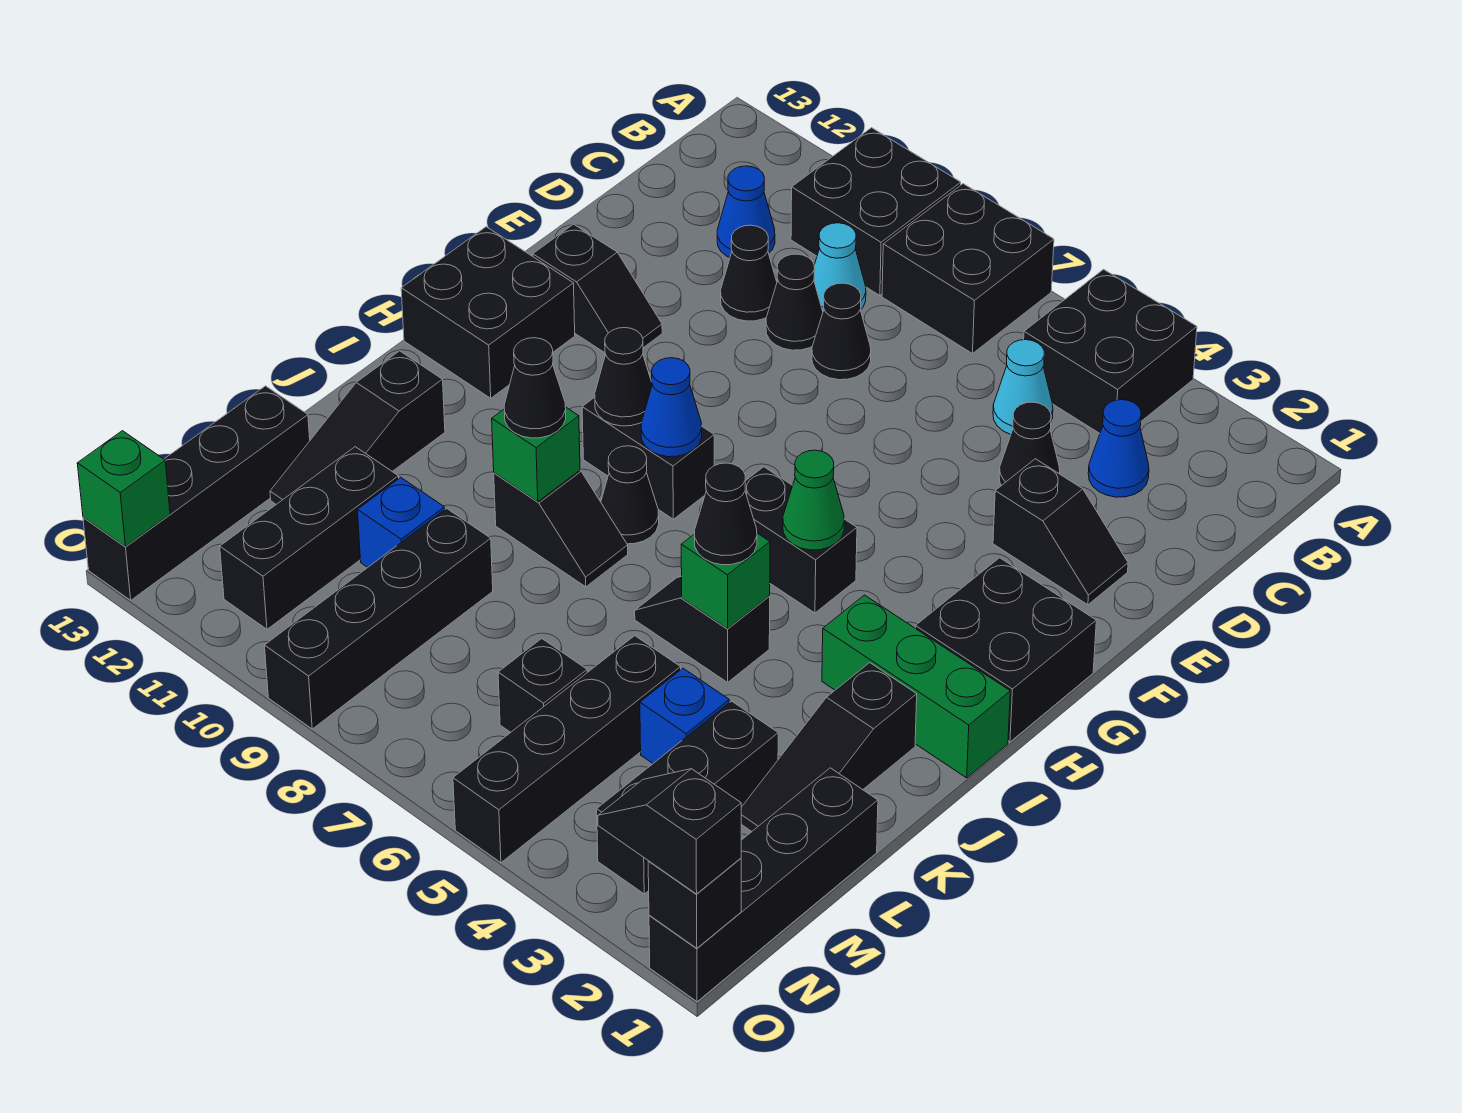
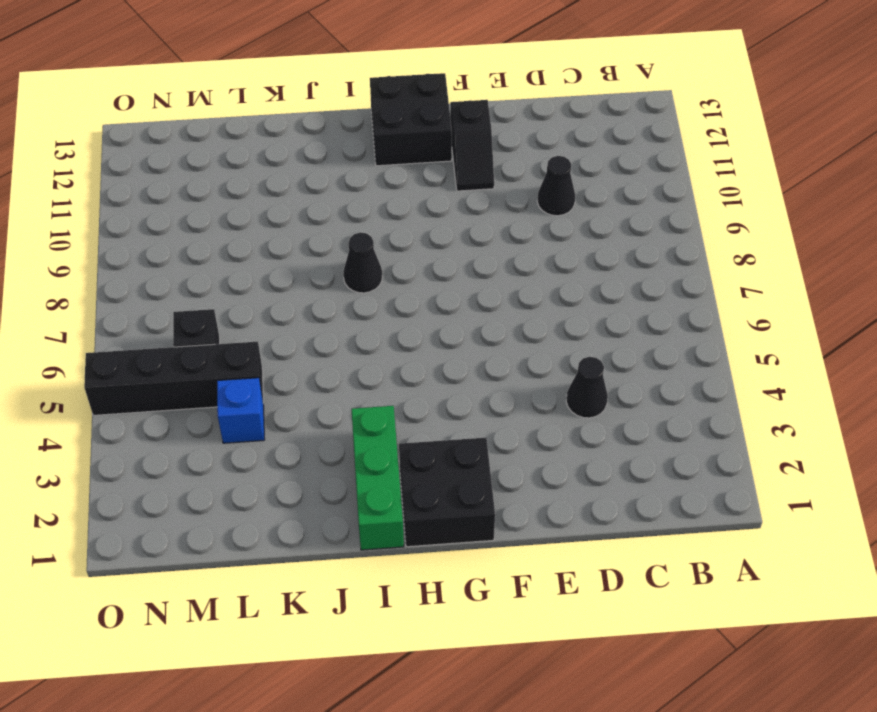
none -> black brick A4:B5 level 1
none -> black brick A7:B8 level 1
none -> black brick A9:B10 level 1
none -> blue cone C3 level 1

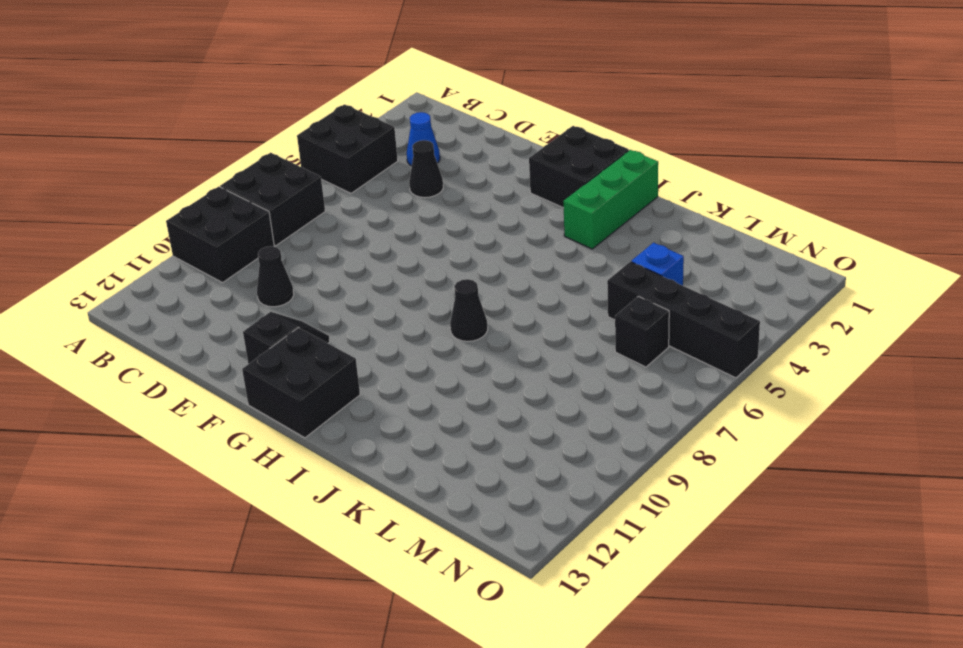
none -> cyan cone C5 level 1
none -> cyan cone C9 level 1
none -> blue cone C11 level 1
none -> black cone D8 level 1

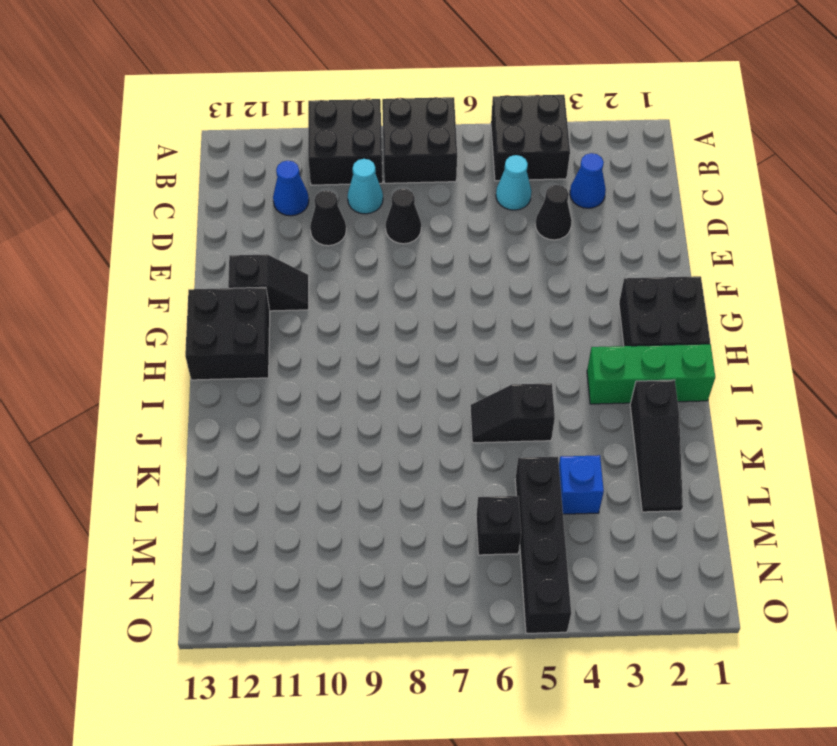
none -> black cone D9 level 1
none -> black slope E2:E3 level 1 top 3
none -> black brick H5:H6 level 1
none -> black brick H8:H9 level 1

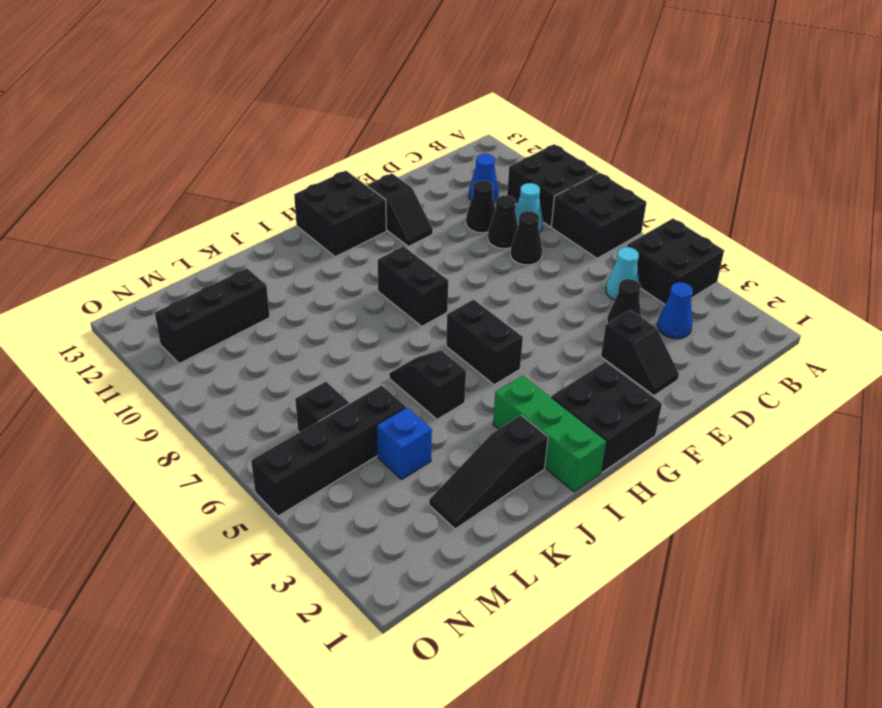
none -> black cone I8 level 1
none -> black slope J8:J9 level 1 top 9
none -> black slope J12:L12 level 1 top J
none -> black brick L1:O1 level 1

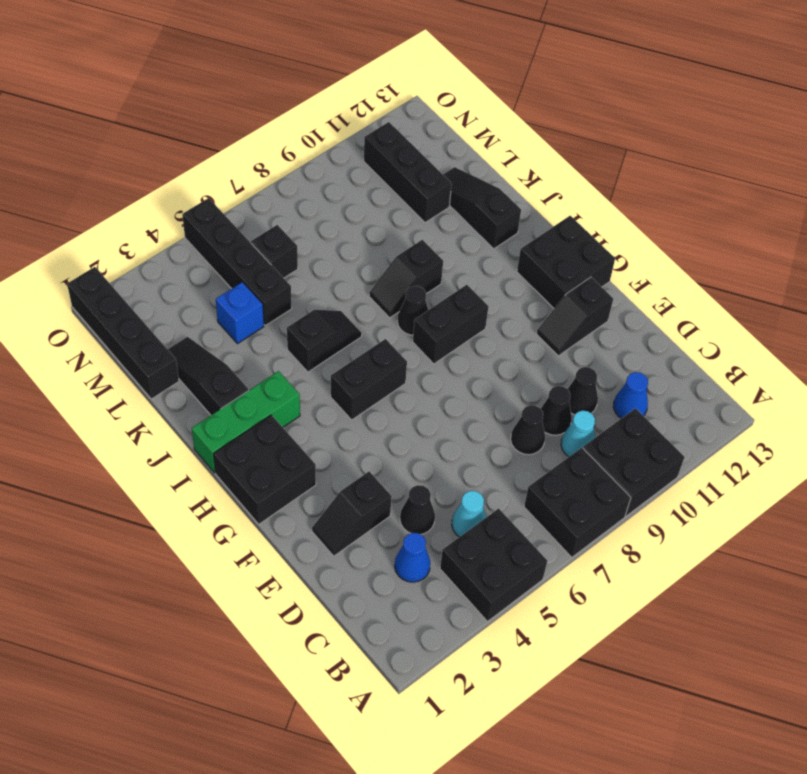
none -> black brick L3:N3 level 1
none -> black brick L9:O9 level 1
none -> blue brick L10 level 1
none -> black brick L13:O13 level 1

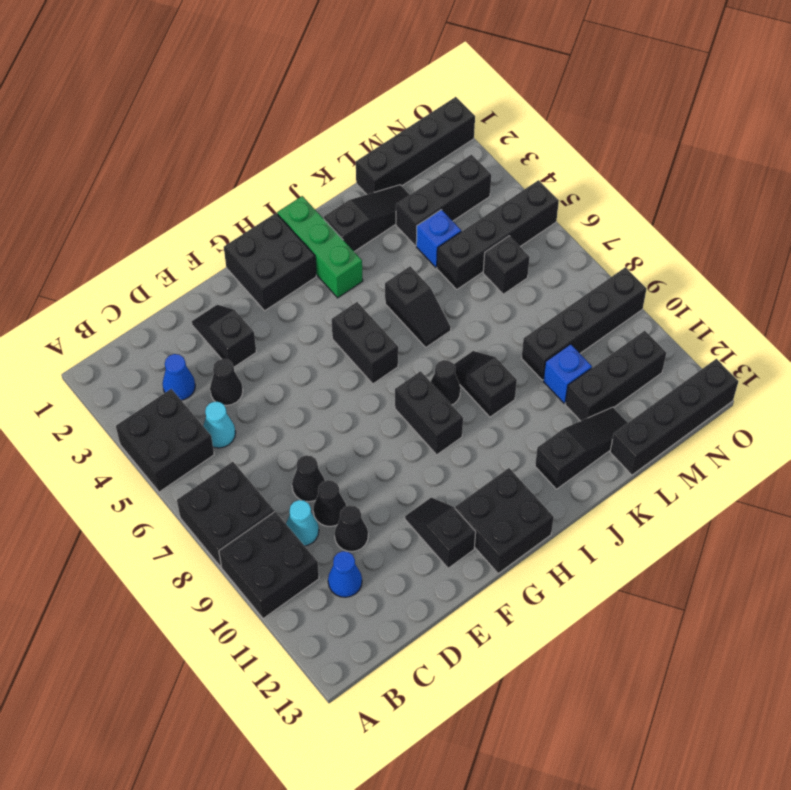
none -> green cone H5 level 2
none -> blue cone H8 level 2
none -> black cone H9 level 2
none -> green brick J5 level 2

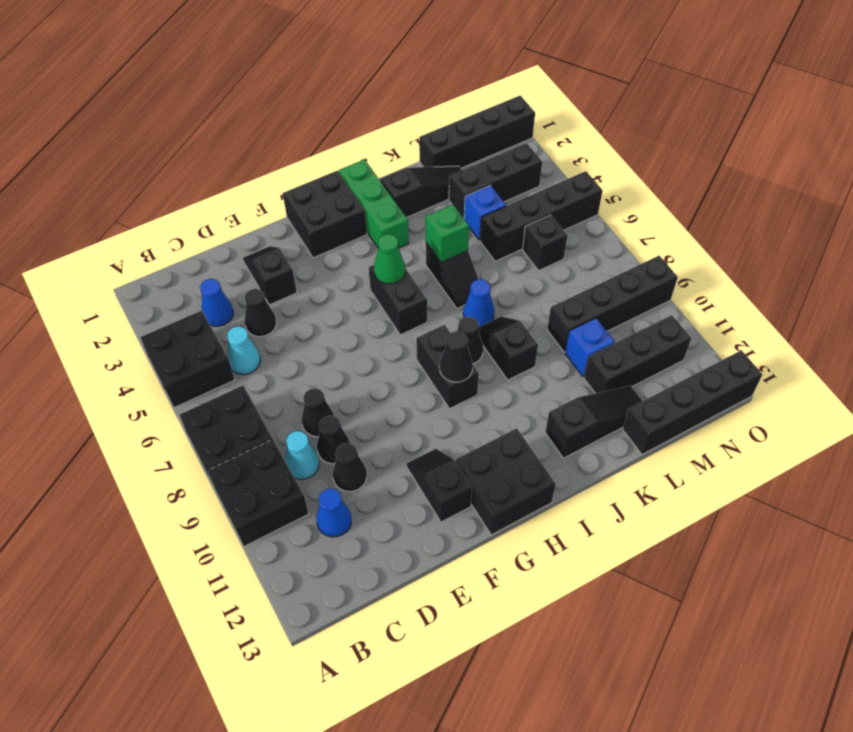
blue cone J7 level 1 -> blue cone H8 level 2
none -> green brick J9 level 2
none -> black brick O1 level 2
none -> green brick O13 level 2
none -> black cone J5 level 3

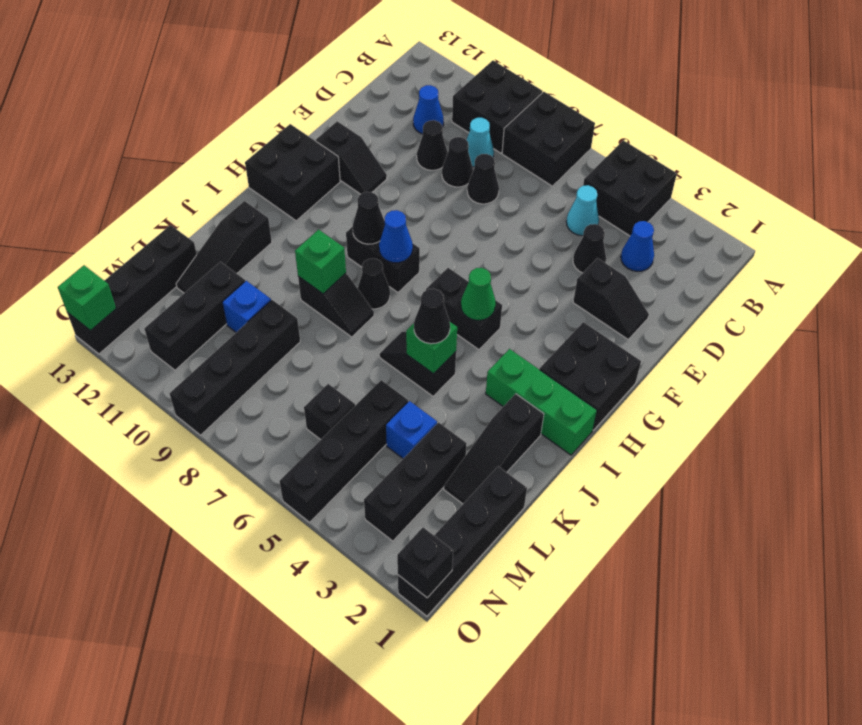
none -> black cone J9 level 3
none -> black slope O1:O2 level 3 top 1

